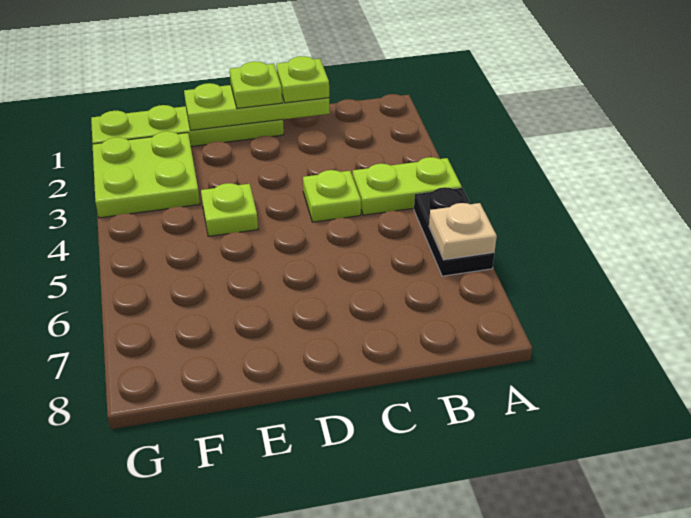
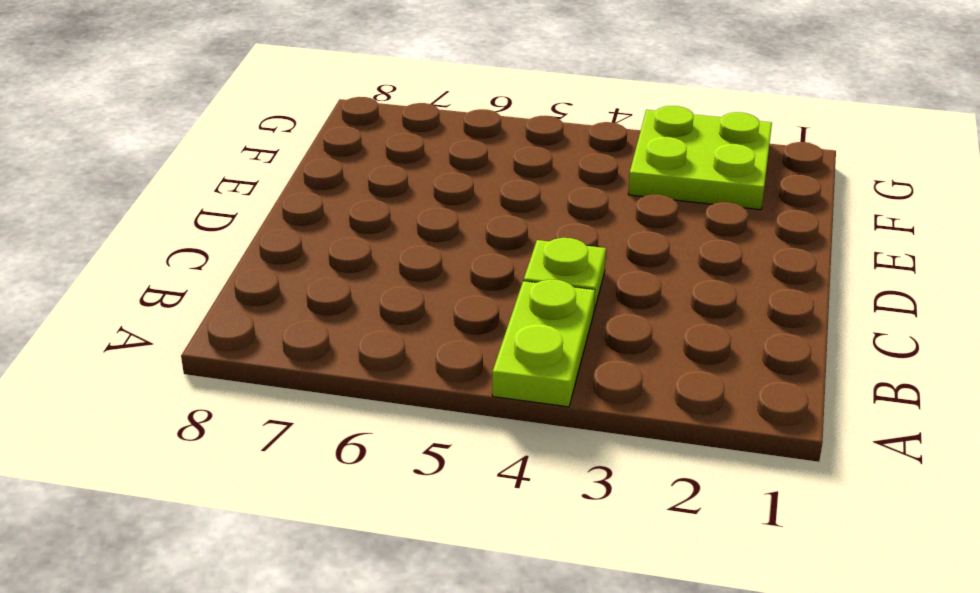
none -> black plate A5:A6 level 1
none -> lime plate D1:G1 level 1

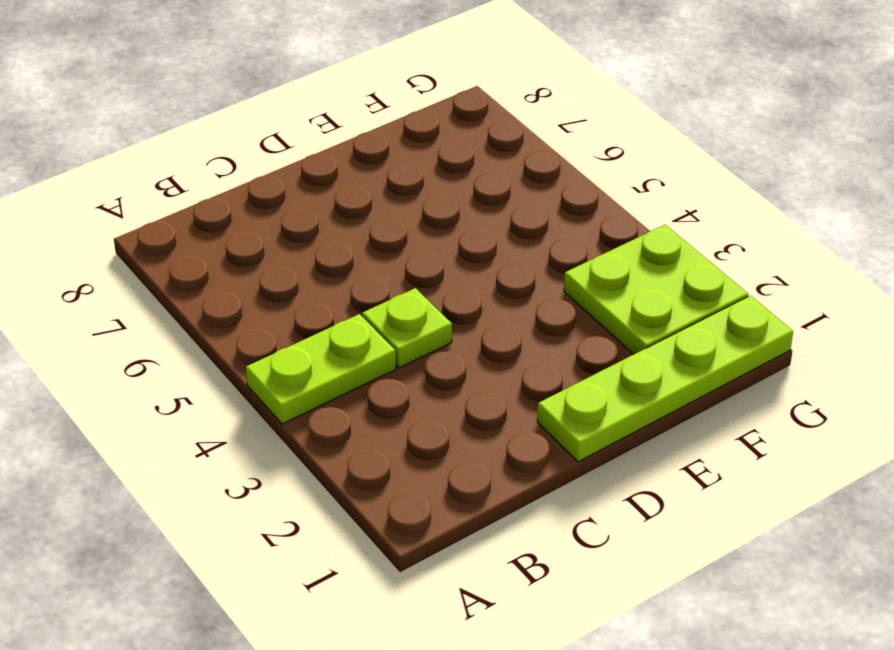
none -> black plate A5:A6 level 1
none -> lime plate E4 level 1

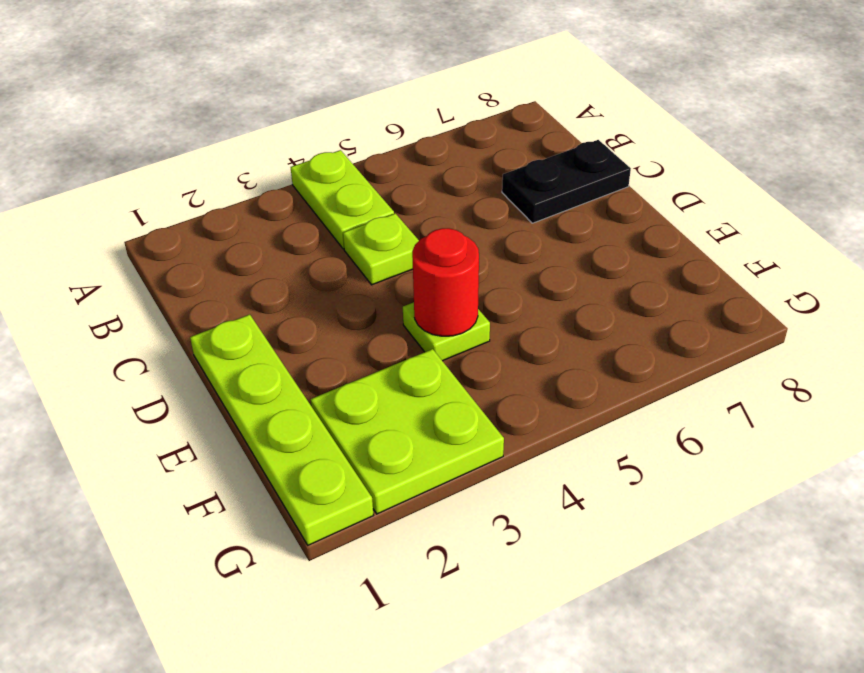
black plate C7:C8 level 1 -> black plate A5:A6 level 1
red round brick E4 level 2 -> none
none -> tan plate A6 level 2
none -> lime plate C1:E1 level 2

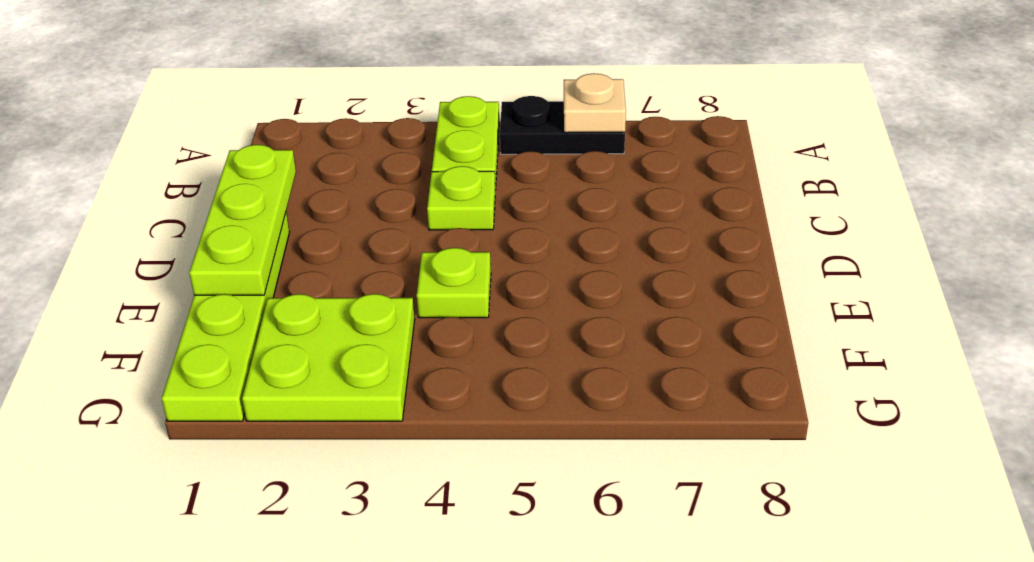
none -> lime plate C1 level 3
none -> lime plate D1 level 3

